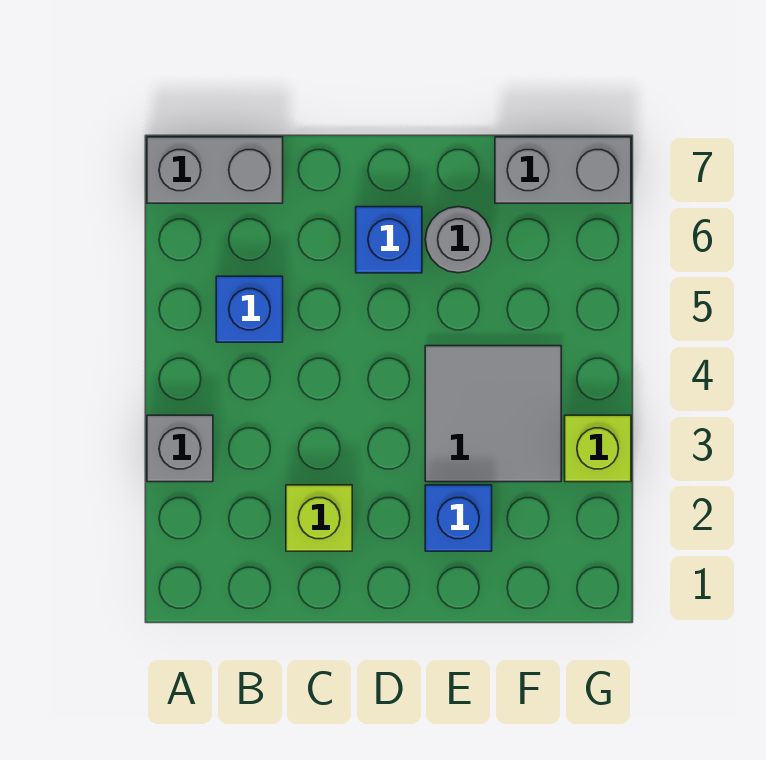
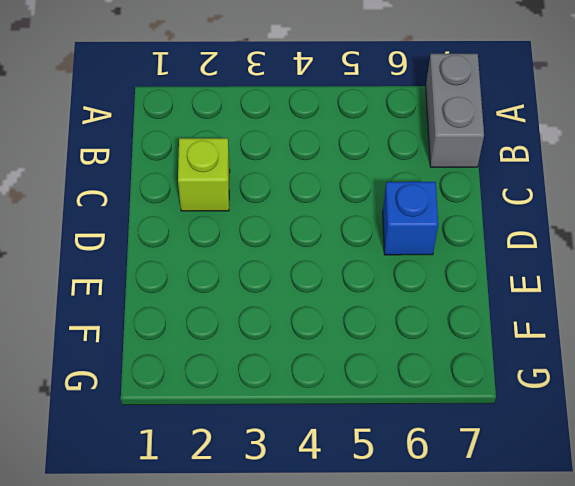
none -> grey brick A3 level 1
none -> blue brick B5 level 1

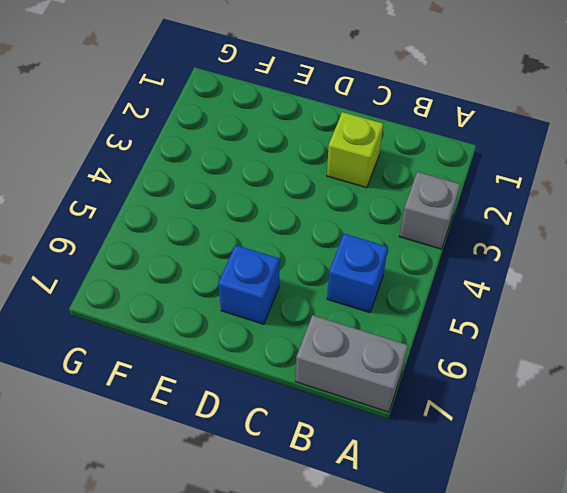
none -> blue brick E2 level 1
none -> grey tile E3:F4 level 1

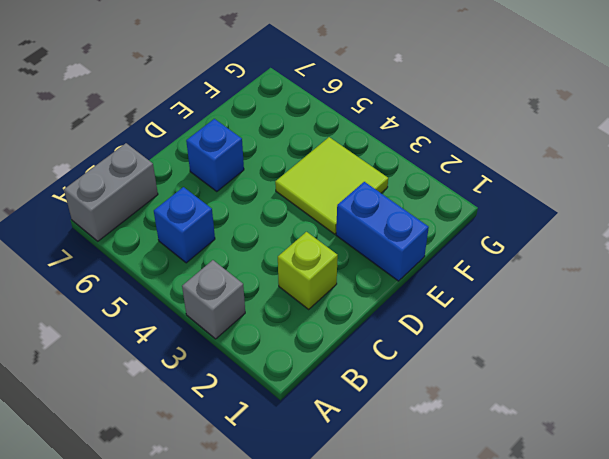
blue brick E1:E2 level 1 -> blue brick E2 level 1
lime tile E3:F4 level 1 -> grey tile E3:F4 level 1
none -> grey round brick E6 level 1
none -> grey brick F7:G7 level 1

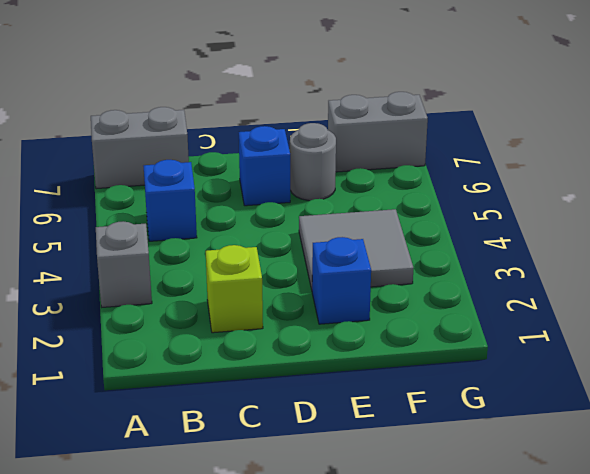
none -> lime brick G3 level 1

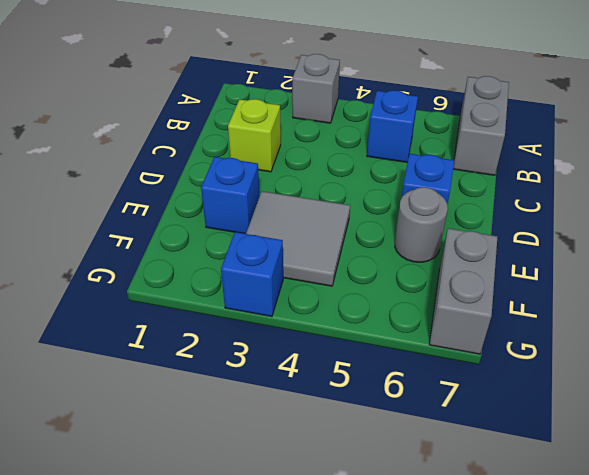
blue brick G3 level 1 -> lime brick G3 level 1

